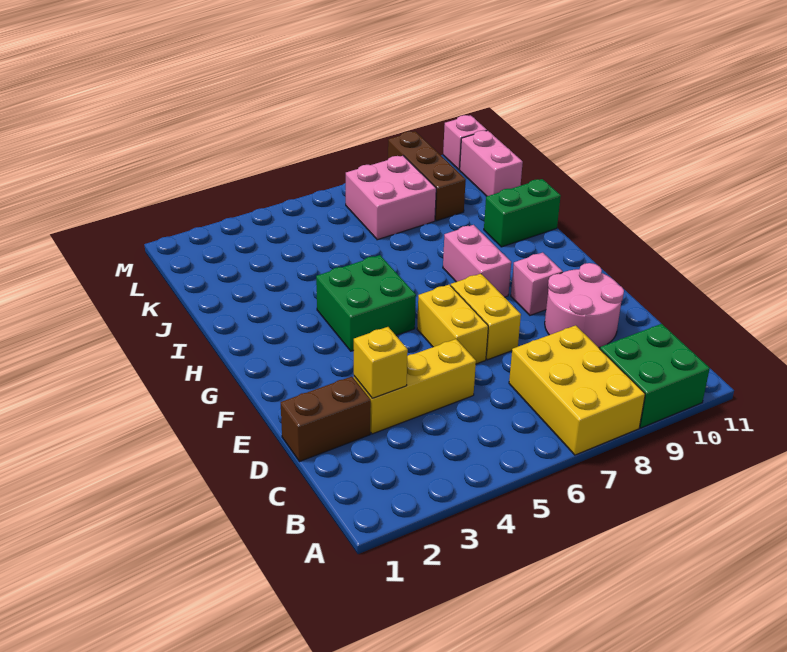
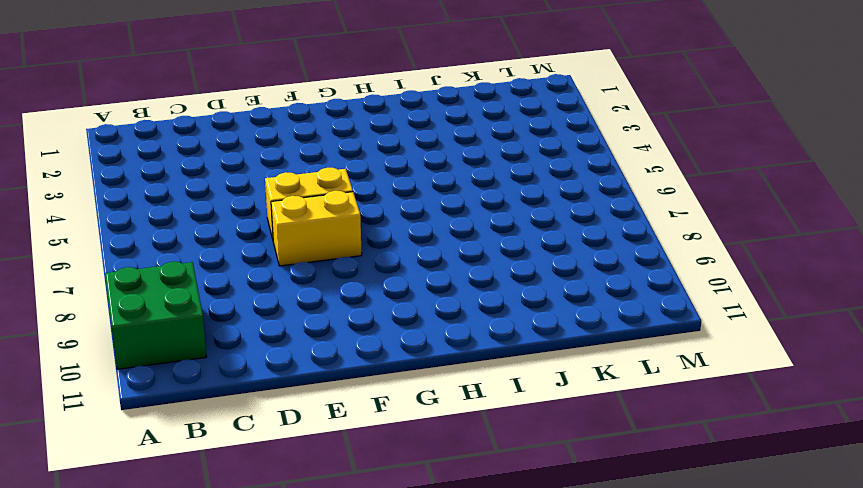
none -> yellow brick A7:C8 level 1
none -> brown brick D1:D2 level 1
none -> yellow brick D3:D5 level 1

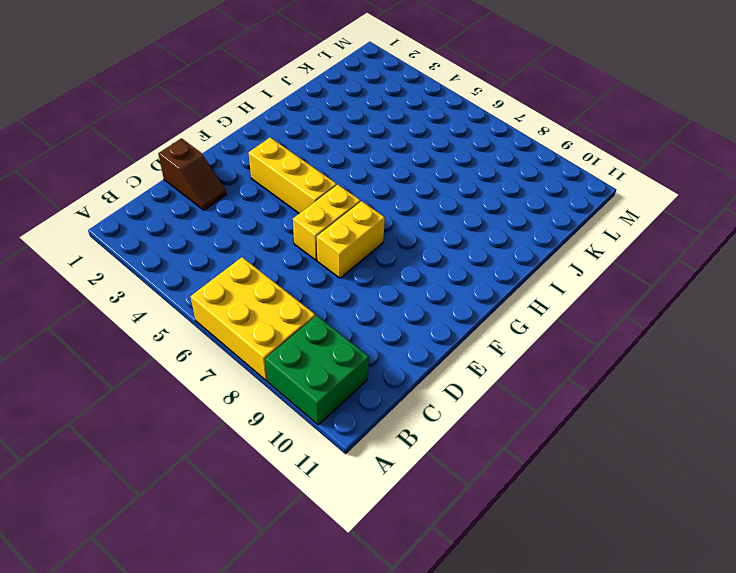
yellow brick A6:B8 level 1 -> yellow brick A7:C8 level 1
brown slope D1:D2 level 1 top 1 -> brown brick D1:D2 level 1
yellow brick F3:F5 level 1 -> yellow brick D3:D5 level 1
none -> pink round brick D9:E10 level 1
none -> pink brick F9 level 1
none -> green brick G4:H5 level 1

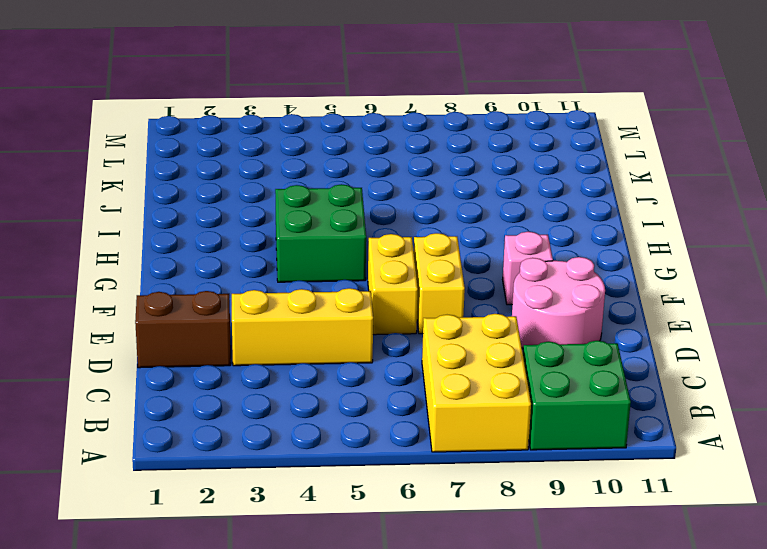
none -> pink brick G8:H8 level 1
none -> green brick I10:I11 level 1
none -> pink brick K7:L8 level 1

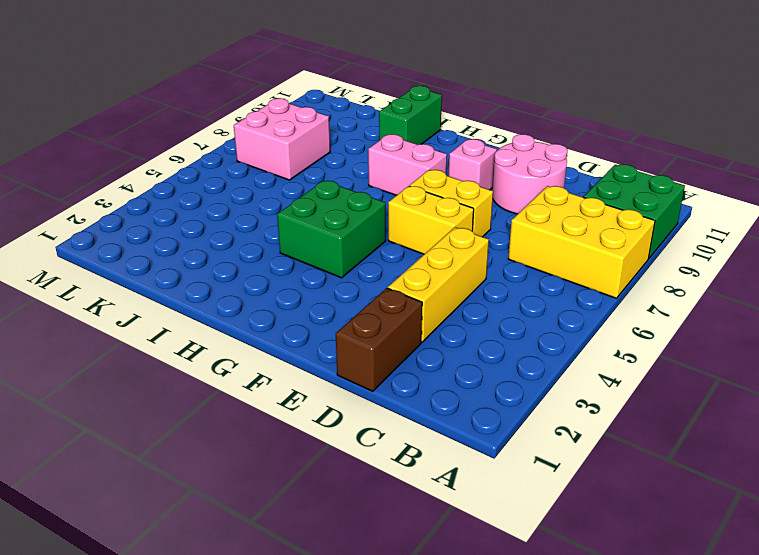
none -> brown brick K9:M9 level 1
none -> pink brick K11:L11 level 1
none -> pink brick M11 level 1

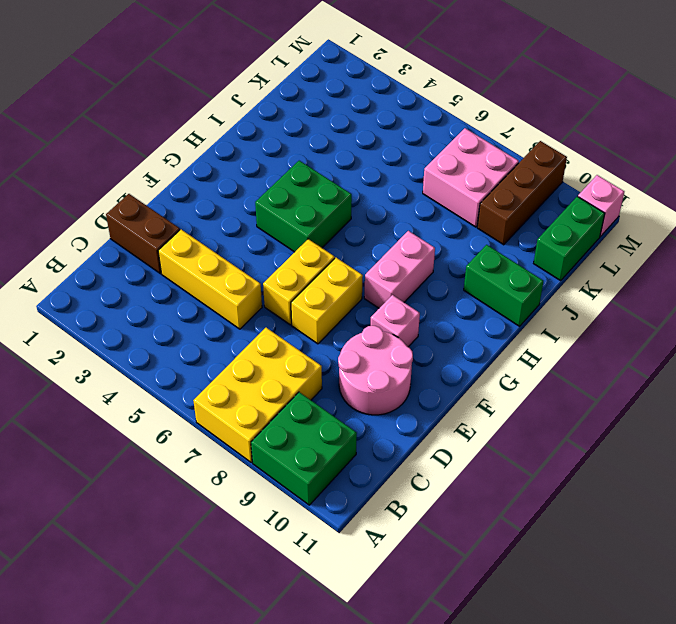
green brick K11:L11 level 1 -> pink brick K11:L11 level 1
none -> yellow brick D3 level 2

